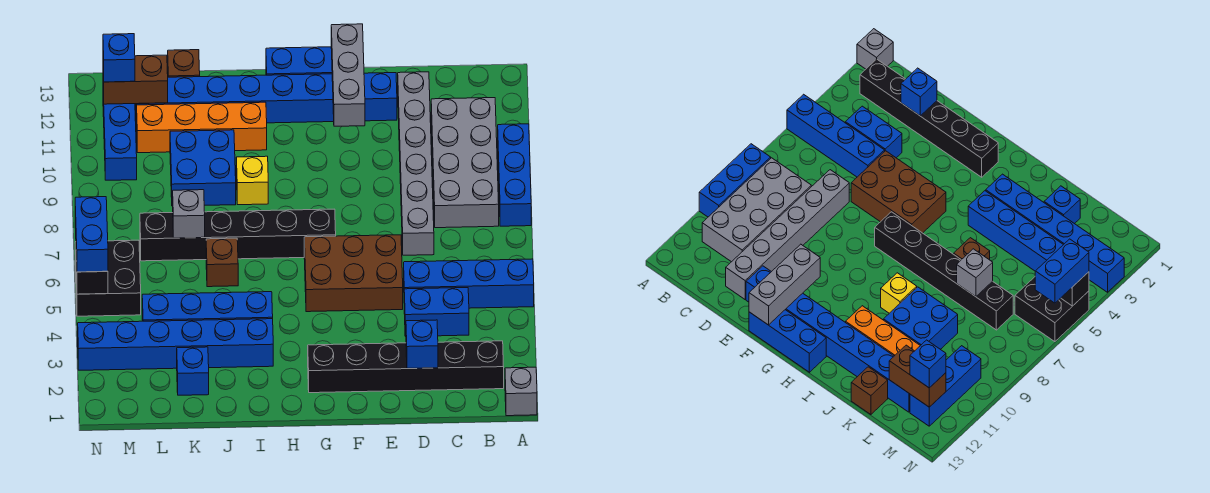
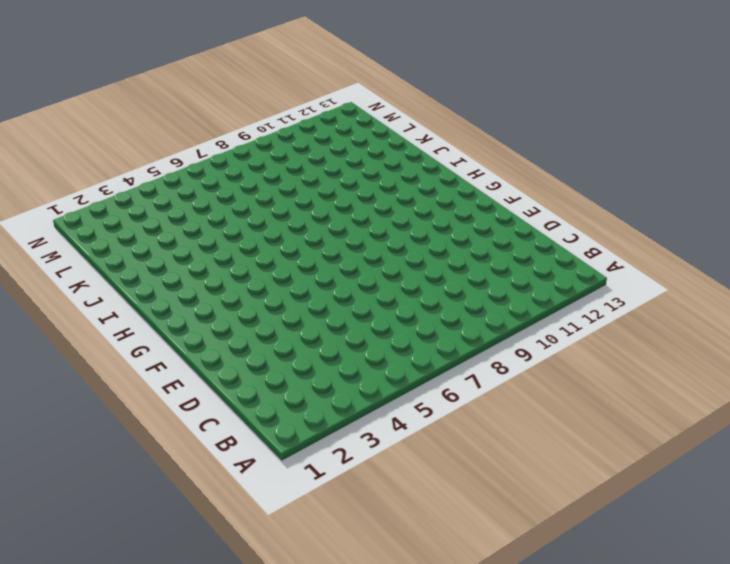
none -> grey brick A1 level 1
none -> blue brick A5:D5 level 1
none -> blue brick A8:A10 level 1

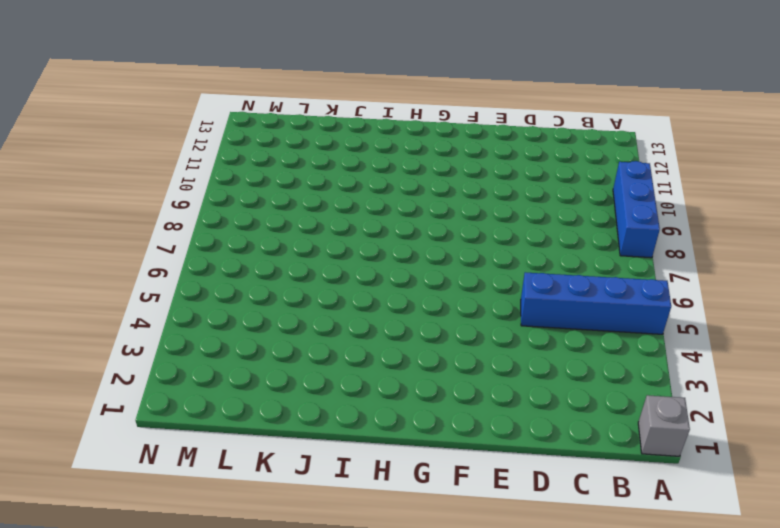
none -> black brick B2:G2 level 1
none -> grey brick B8:C11 level 1
none -> blue brick C4:D4 level 1

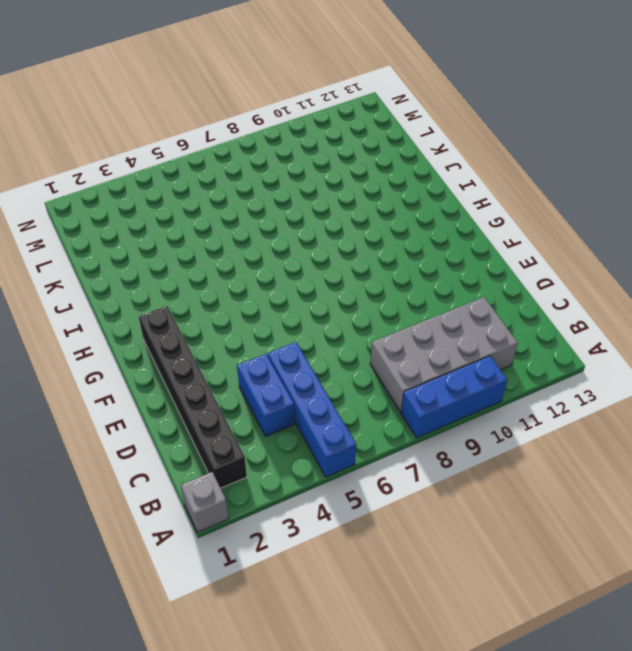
none -> grey brick D7:D12 level 1
none -> brown brick E5:G6 level 1
none -> blue brick E12:L12 level 1

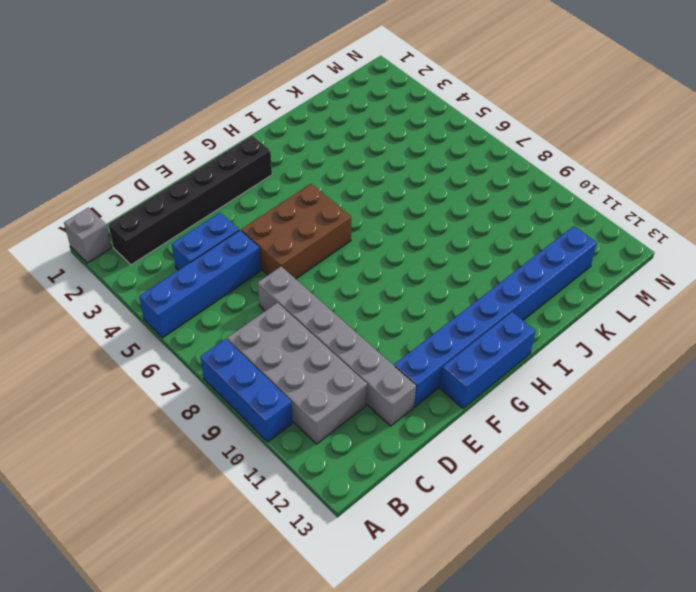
none -> black brick G7:L7 level 1
none -> blue brick I3:N3 level 1
none -> blue brick I4:L4 level 1

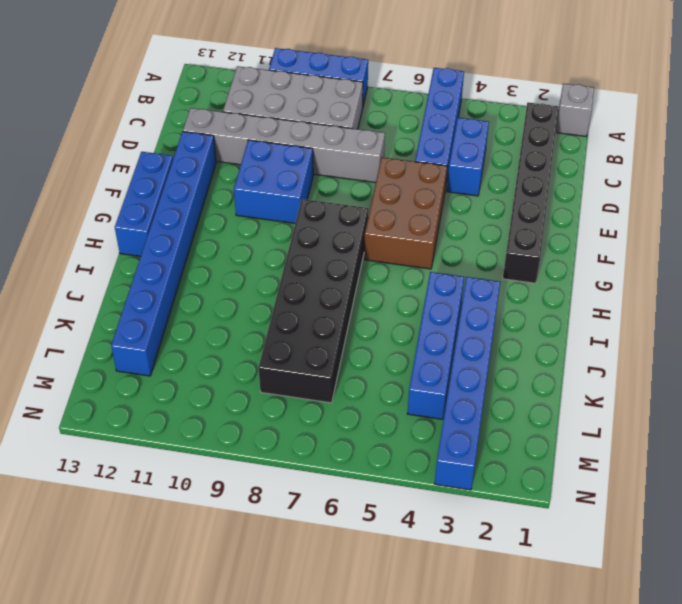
blue brick E9:F10 level 1 -> blue brick J9:K10 level 1
black brick G7:L8 level 1 -> black brick G7:L7 level 1
none -> yellow brick I9 level 1
none -> orange brick I11:L11 level 1
none -> brown brick J6 level 1

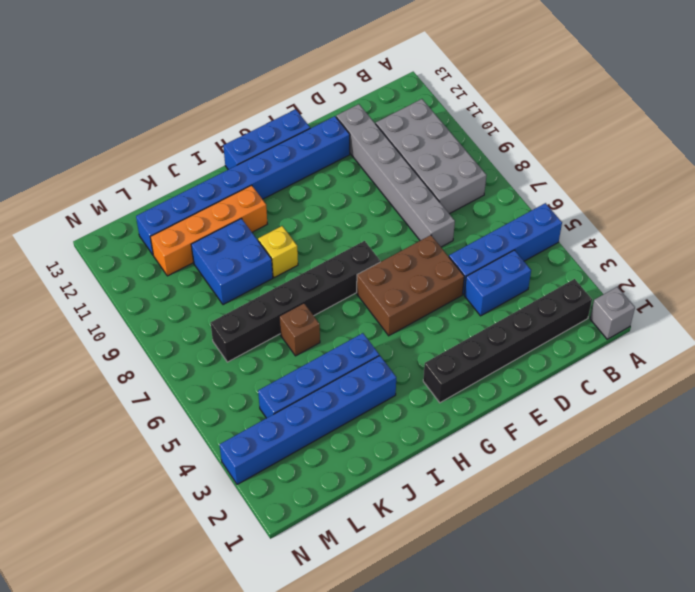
none -> blue brick A8:A10 level 1
none -> blue brick K2 level 1
none -> brown brick K13 level 1

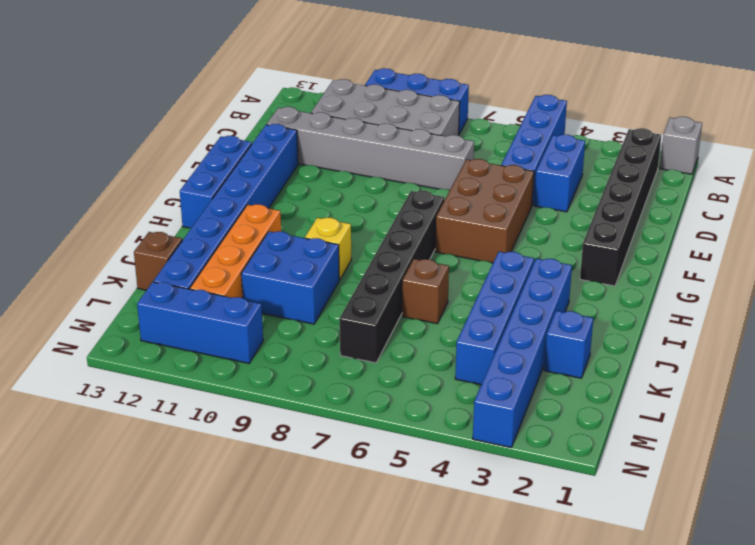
none -> black brick M5:N6 level 1
none -> blue brick D2 level 2
none -> grey brick F11:F13 level 2

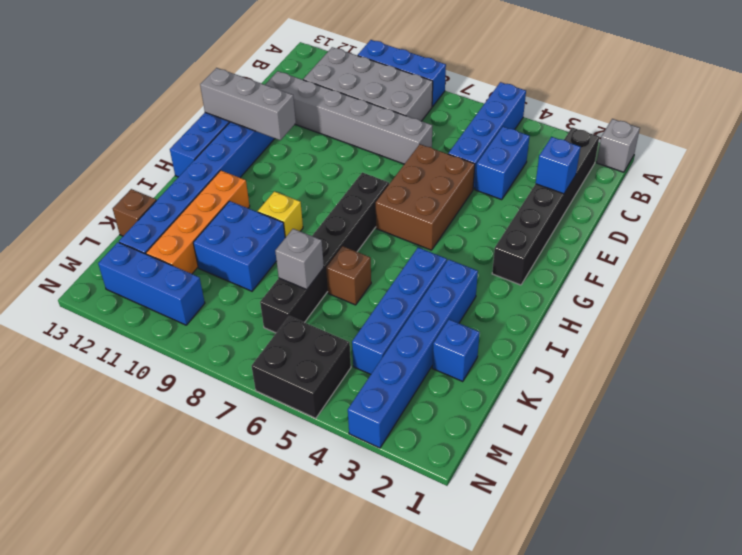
none -> brown brick L12:M12 level 2
none -> black brick N5 level 2
none -> blue brick M12 level 3

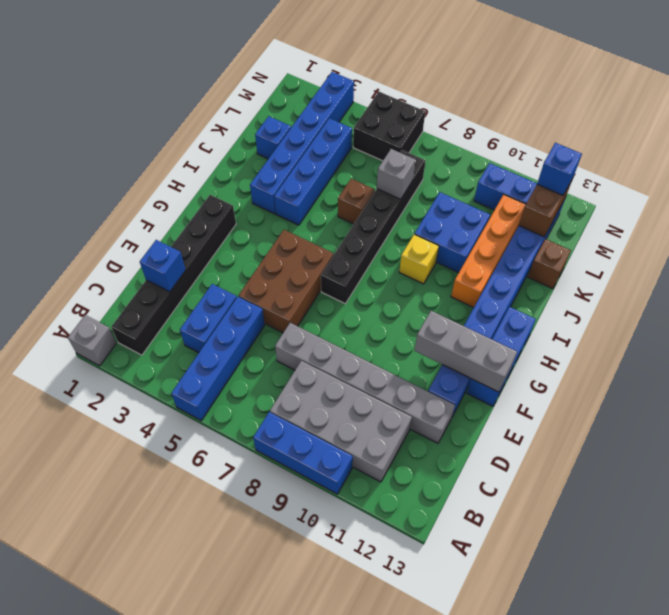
none -> black brick N5 level 2
none -> blue brick N5:N6 level 3

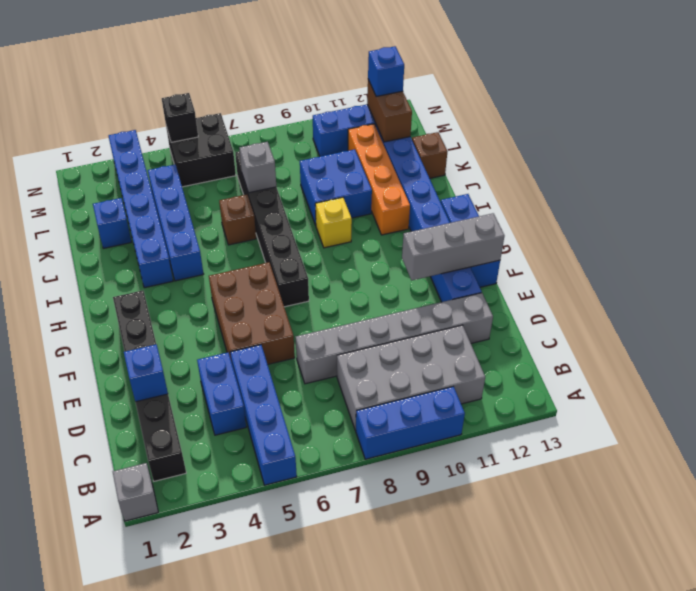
none -> blue brick N5:N6 level 3

